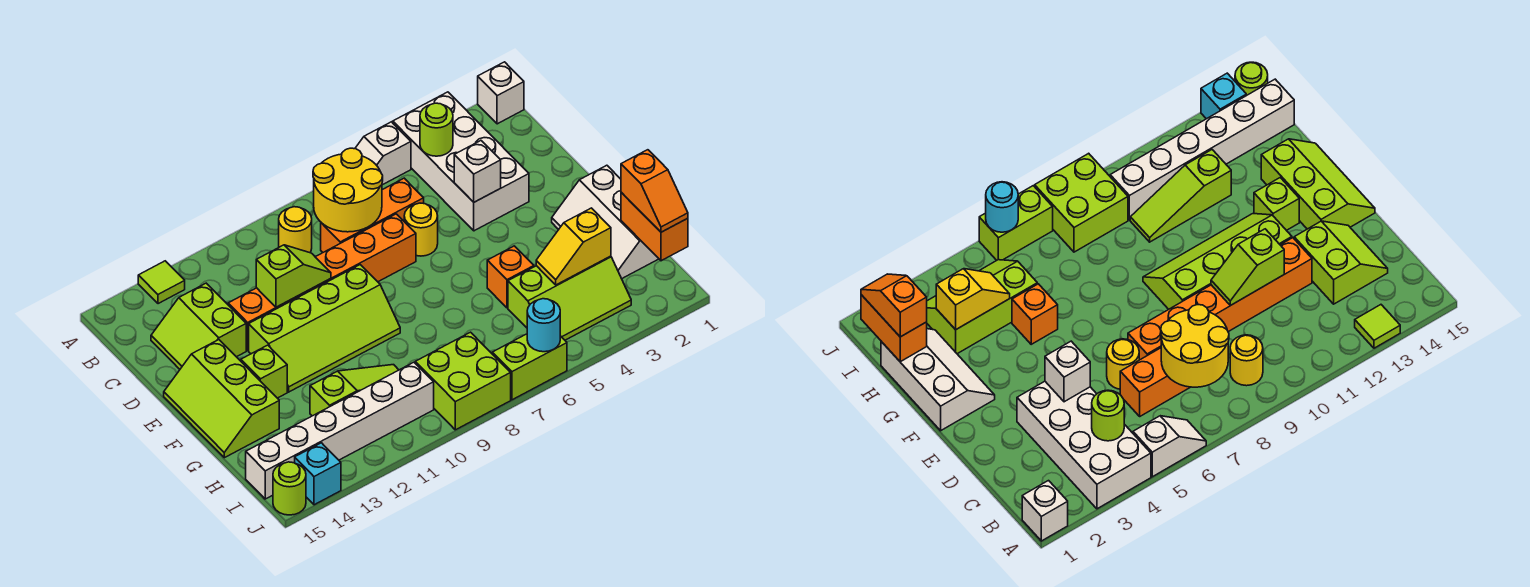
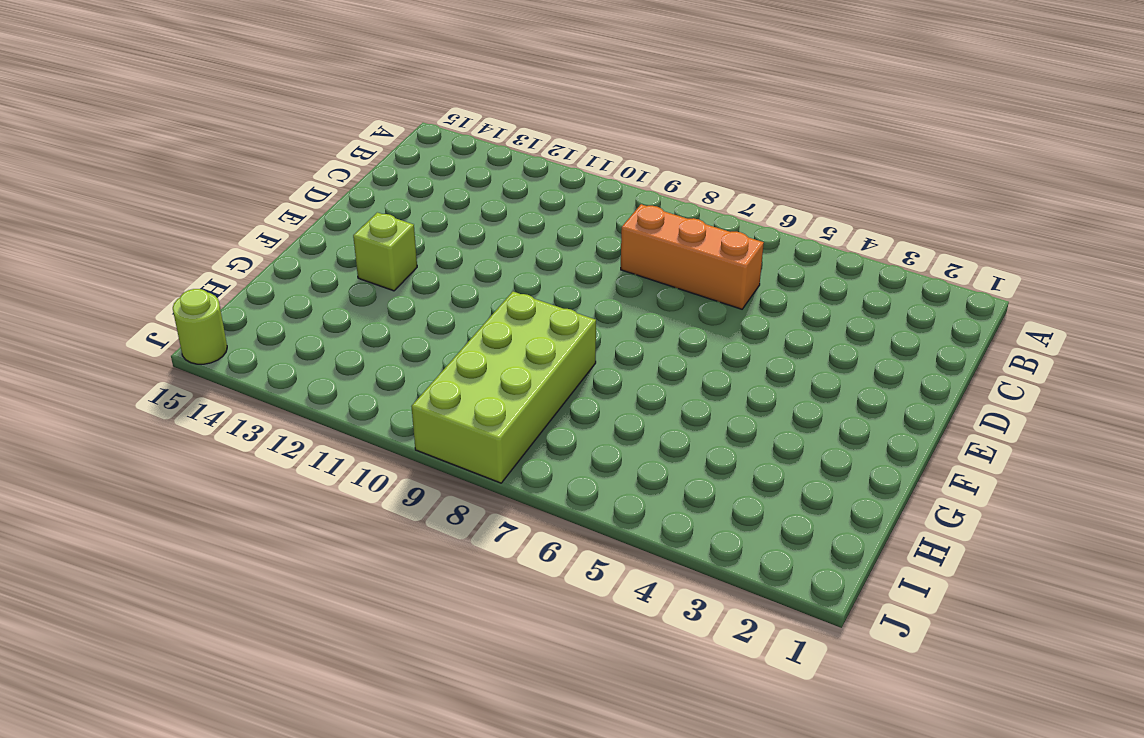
lime brick G8:J9 level 1 -> lime brick I8:J9 level 1
none -> white brick A1 level 1
none -> white brick A3:D4 level 1
none -> white slope A5:A6 level 1 top 5

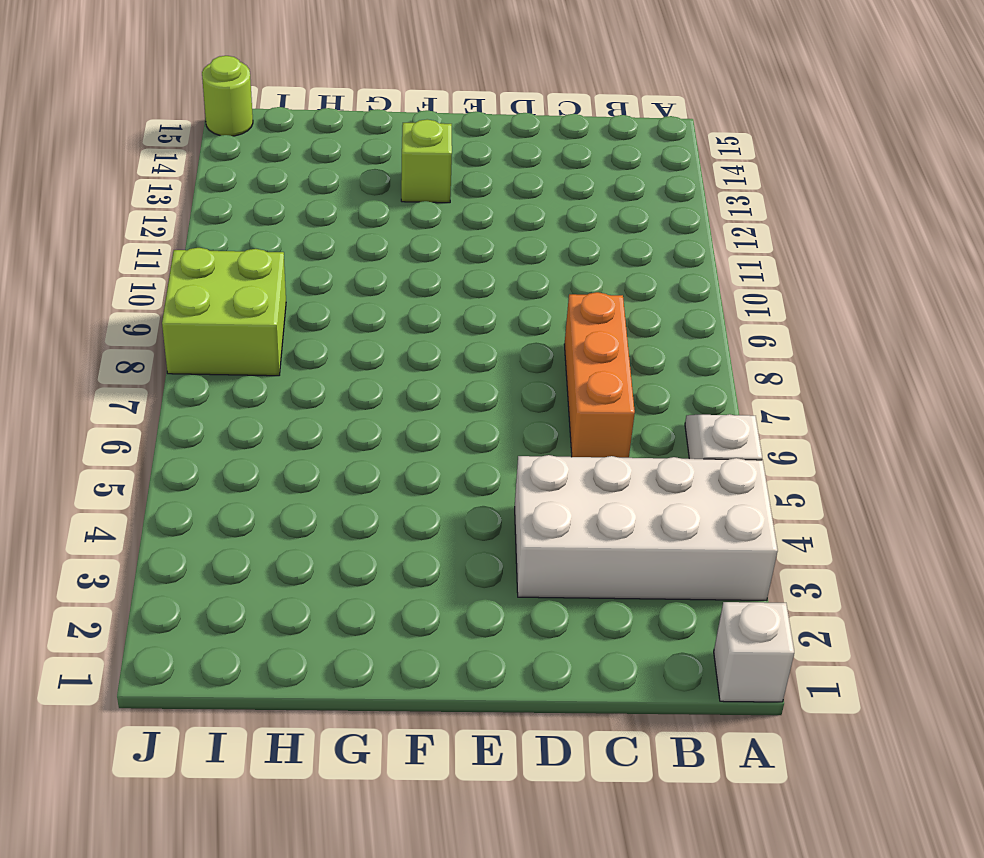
none -> lime tile A13 level 1
none -> yellow round brick B9 level 1
none -> lime slope C13:D14 level 1 top 13

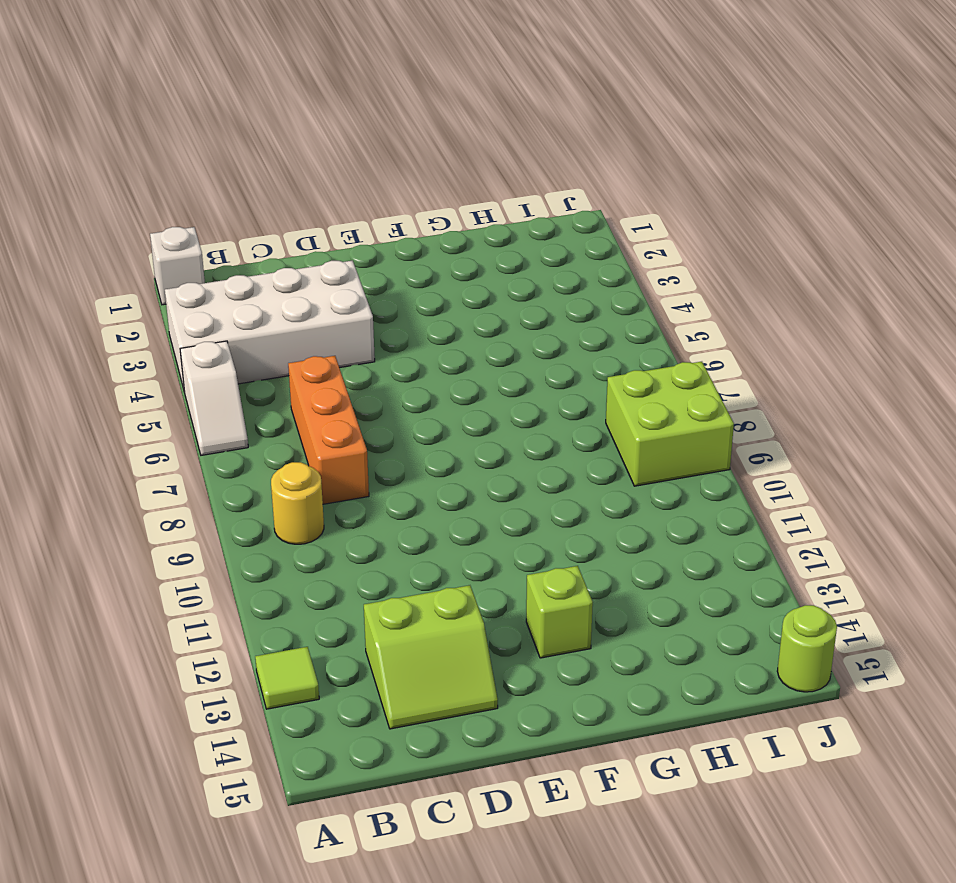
none -> yellow round brick D6 level 1
none -> orange brick D7:D12 level 1
none -> lime slope E9:F12 level 1 top E

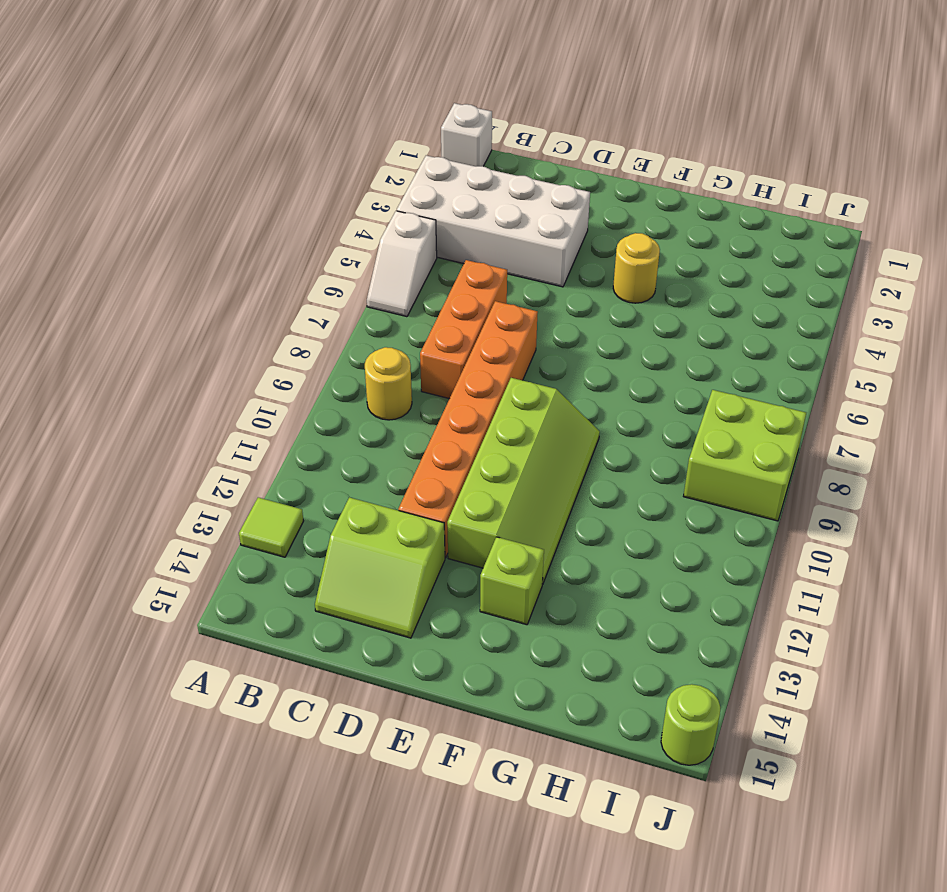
yellow round brick F4 level 1 -> yellow round brick D6 level 1
none -> lime slope E14:G15 level 1 top 14
none -> white slope F1:H2 level 1 top 1
none -> orange brick G5 level 1

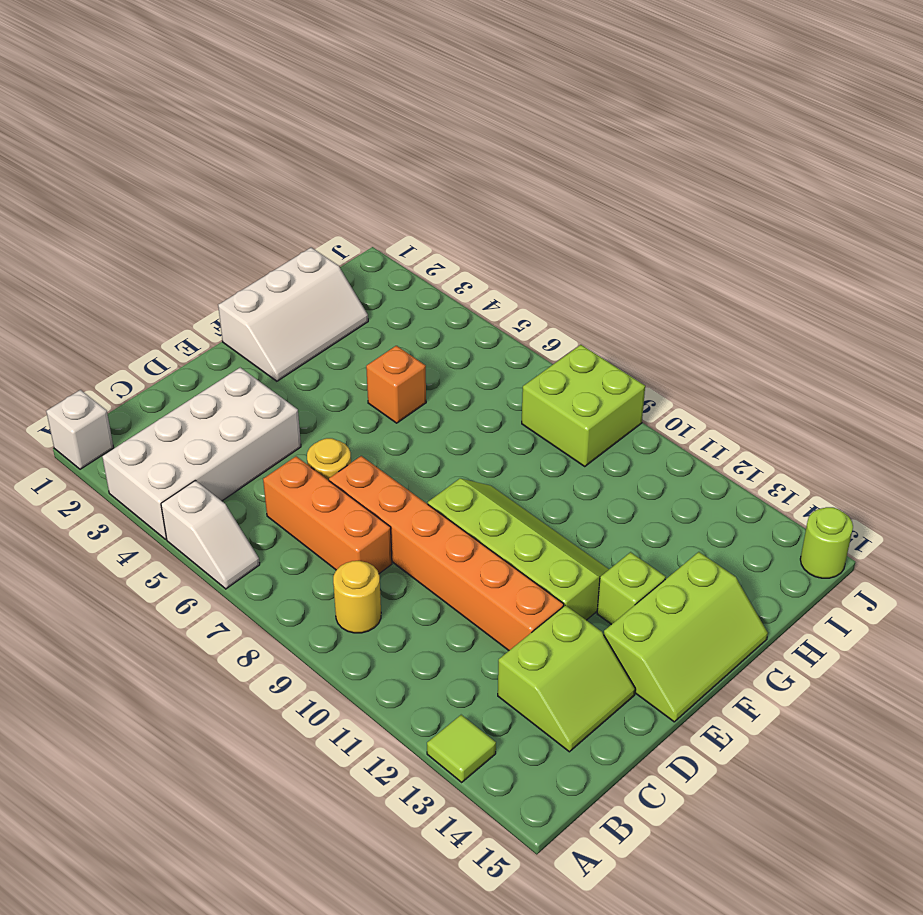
none -> lime slope H3:I5 level 1 top H
none -> lime slope H10:H12 level 1 top 12
none -> white brick I10:I15 level 1

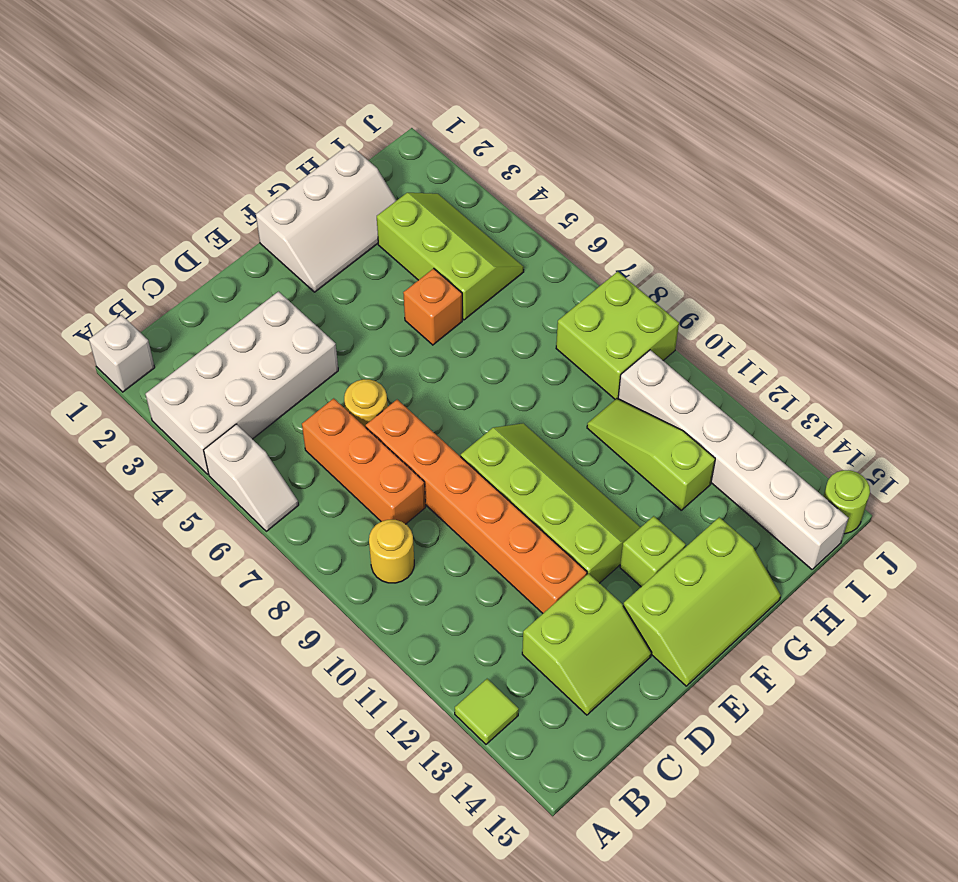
none -> lime brick J6:J7 level 1
none -> cyan brick J14 level 1
none -> lime round brick B4 level 2

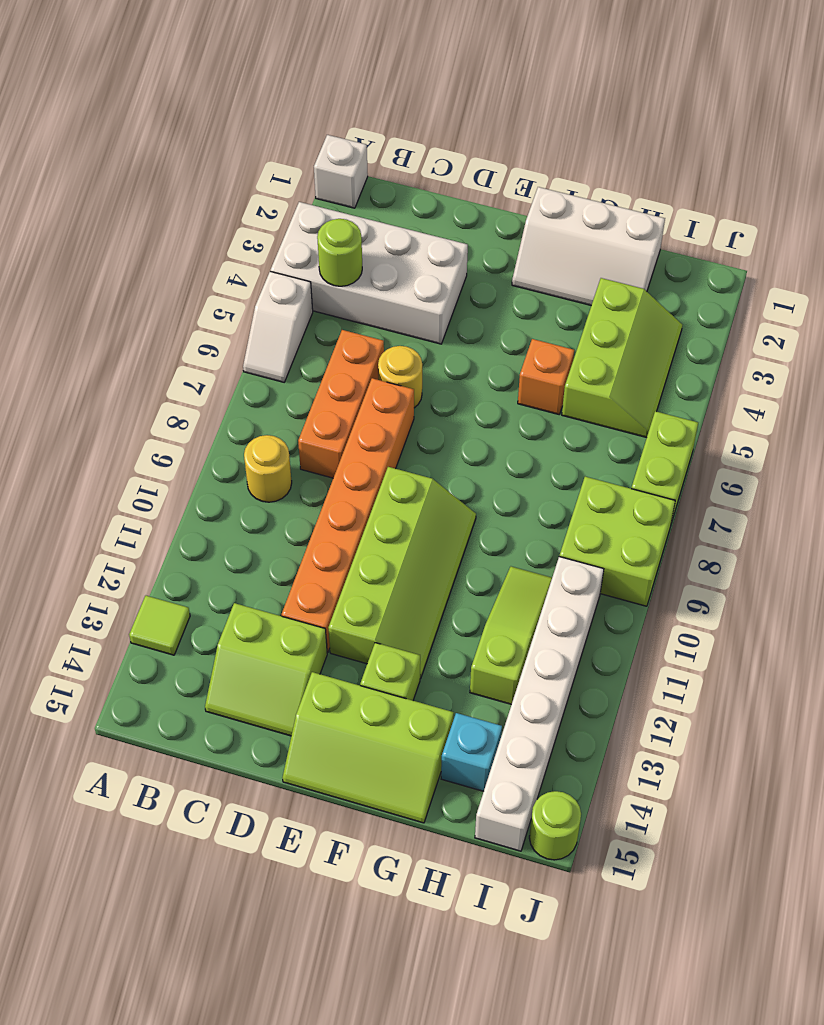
cyan brick H14 level 1 -> cyan brick J14 level 1
none -> yellow round brick B7:C8 level 2
none -> white brick D4 level 2
none -> lime slope D10:D11 level 2 top 11

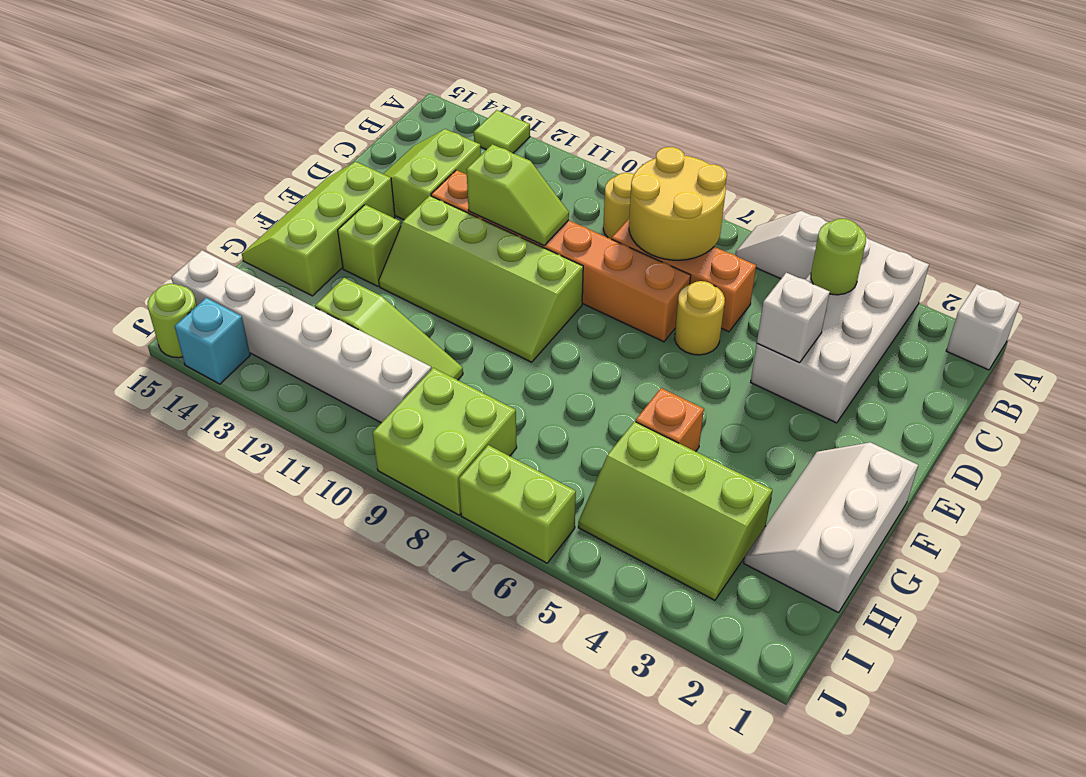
none -> orange brick H1:I1 level 2
none -> yellow slope H3:H4 level 2 top 3
none -> cyan round brick J6 level 2

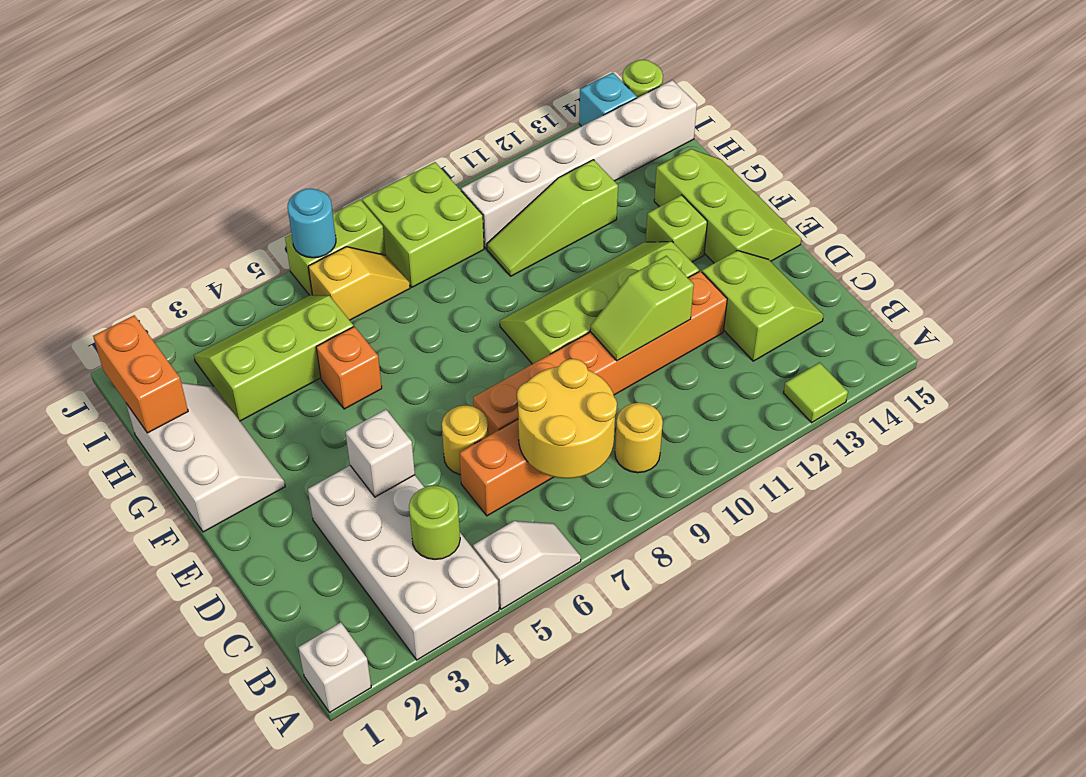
yellow slope I6:I7 level 1 top 6 -> yellow slope H3:H4 level 2 top 3
none -> orange slope H1:I1 level 3 top H

